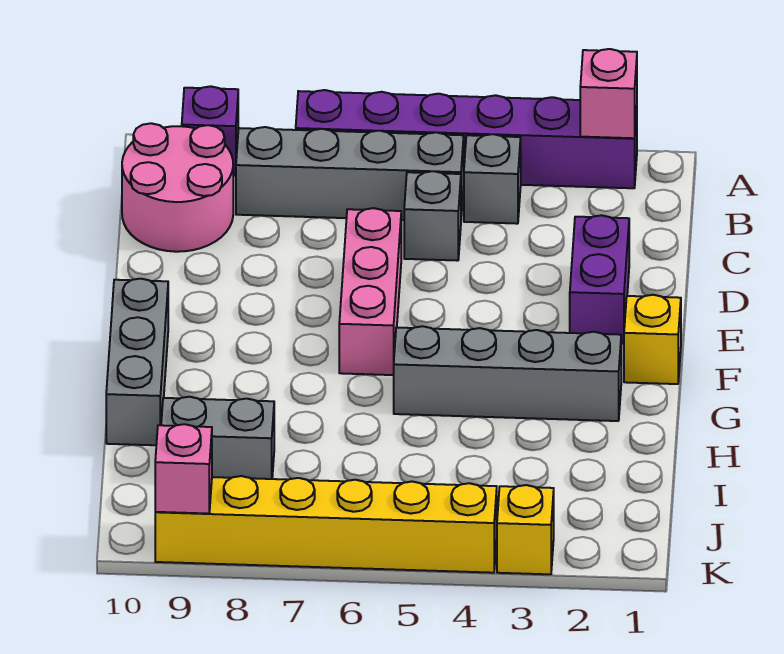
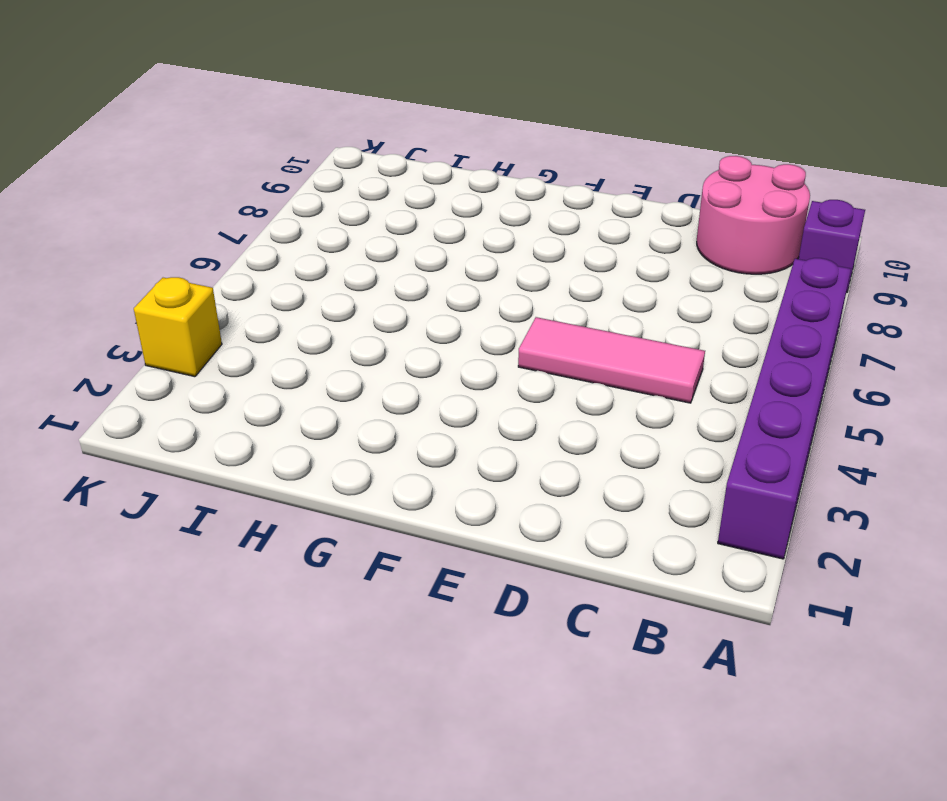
pink tile C5:E5 level 1 -> grey brick C5 level 1
none -> grey brick B4 level 1
none -> grey brick B5:B8 level 1
none -> purple brick D2:E2 level 1

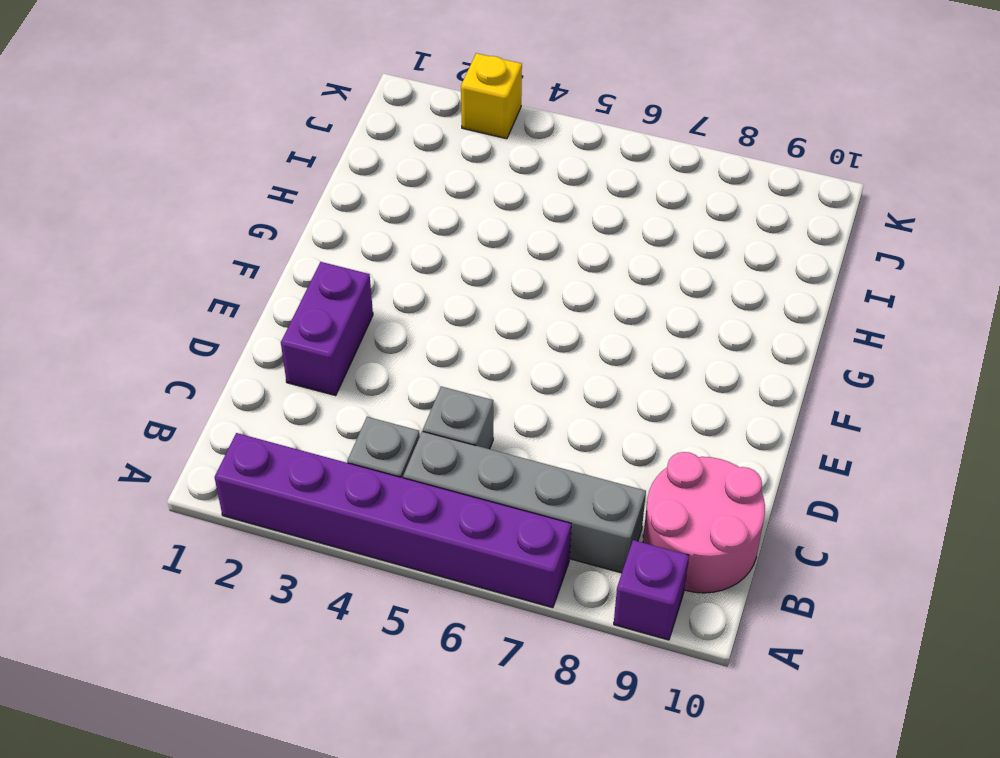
none -> pink brick D6:F6 level 1
none -> yellow brick F1 level 1
none -> grey brick F10:H10 level 1

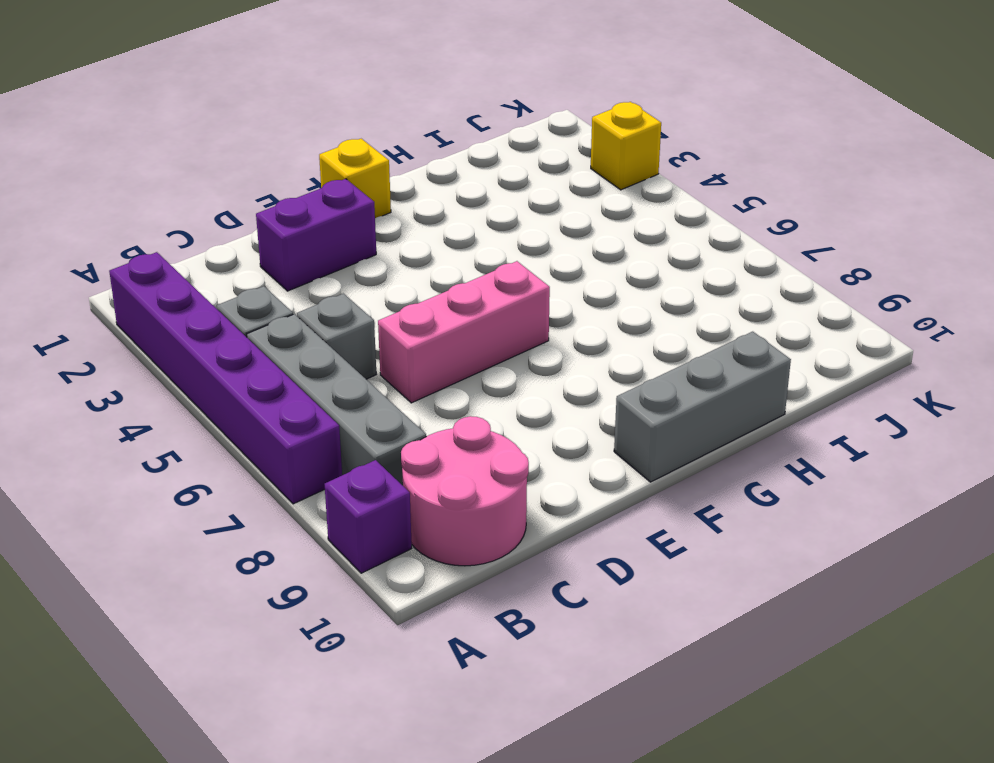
none -> grey brick G2:G5 level 1
none -> grey brick I8:I9 level 1
none -> yellow brick K4:K9 level 1

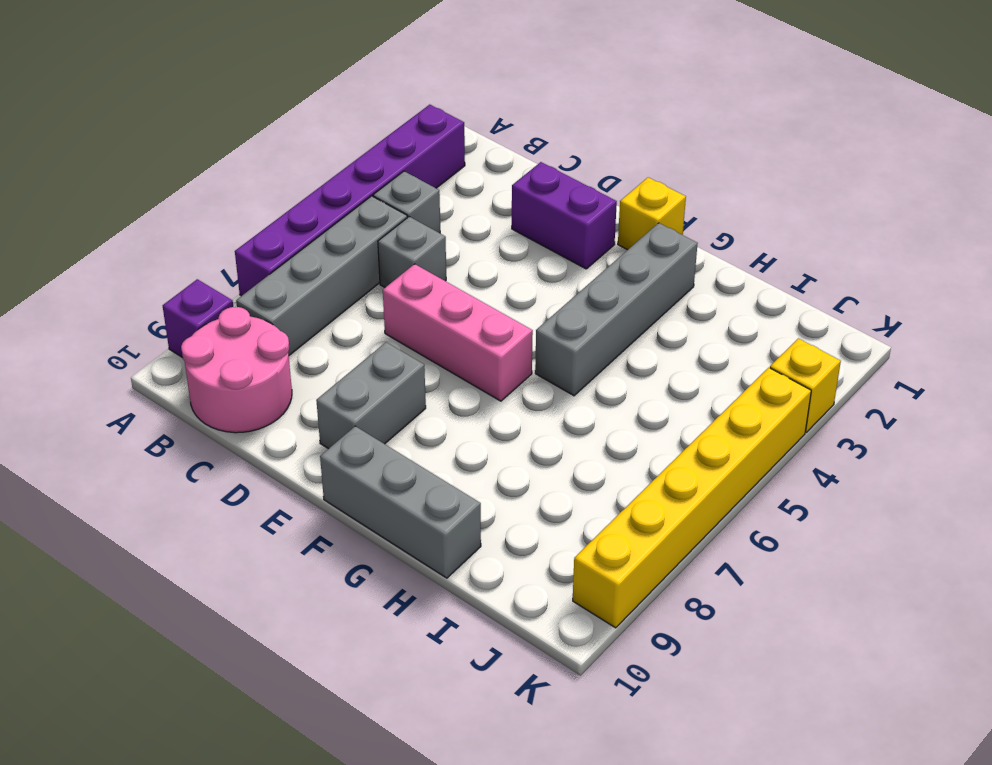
grey brick E8:E9 level 1 -> grey brick I8:I9 level 1
none -> pink brick A2 level 2
none -> pink brick K9 level 2

